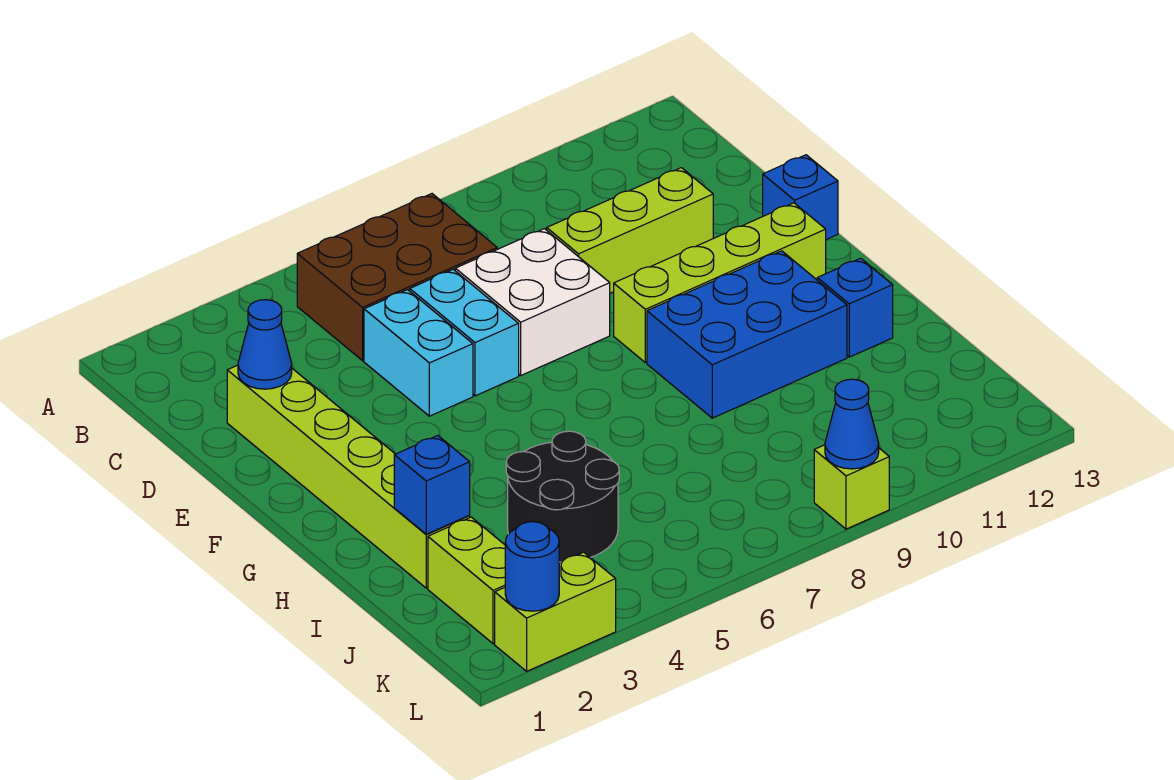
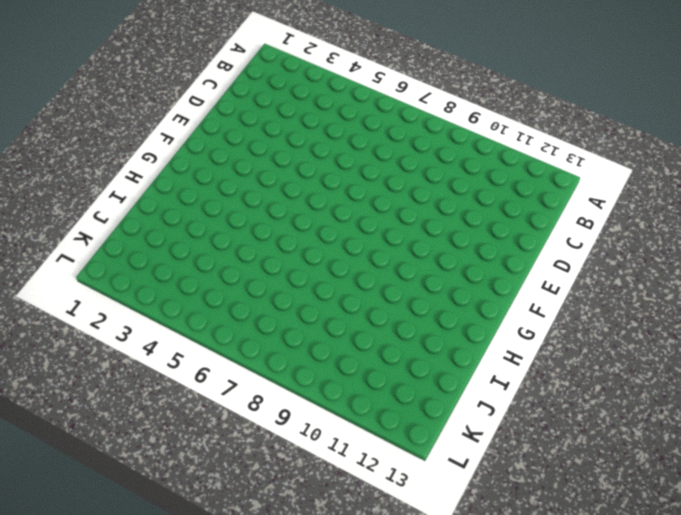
none -> brown brick B5:C7 level 1
none -> lime brick D2:I2 level 1
none -> cyan brick D5:E5 level 1

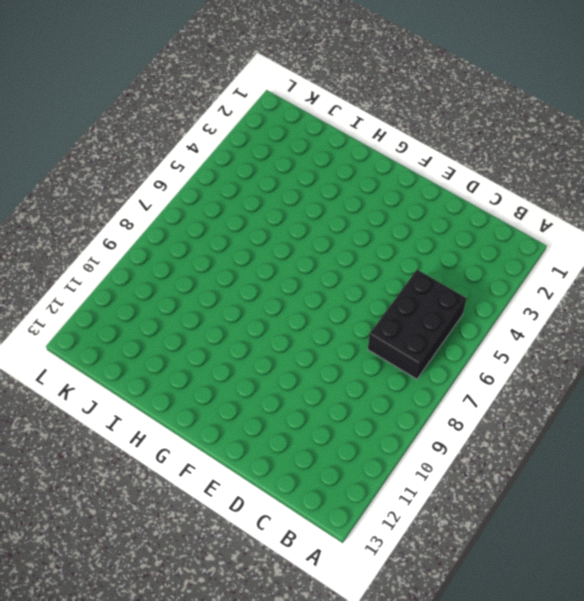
black brick B5:C7 level 1 -> brown brick B5:C7 level 1
none -> lime brick D2:I2 level 1
none -> cyan brick D5:E5 level 1
none -> cyan brick D6:E6 level 1

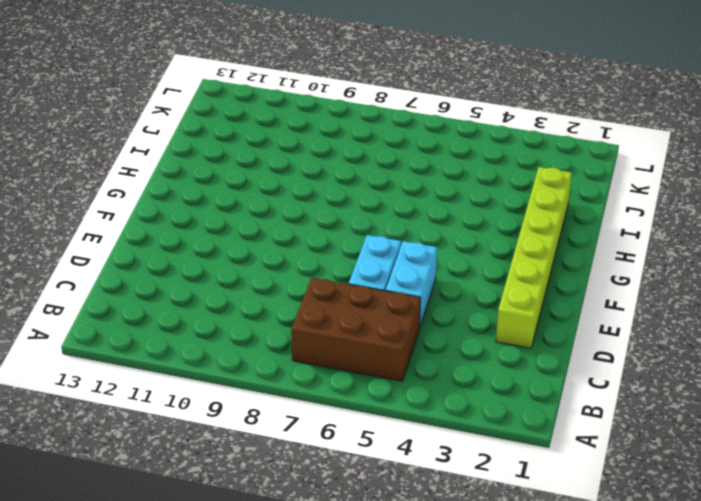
none -> white brick D7:E8 level 1
none -> lime brick D9:D11 level 1
none -> blue brick E13 level 1

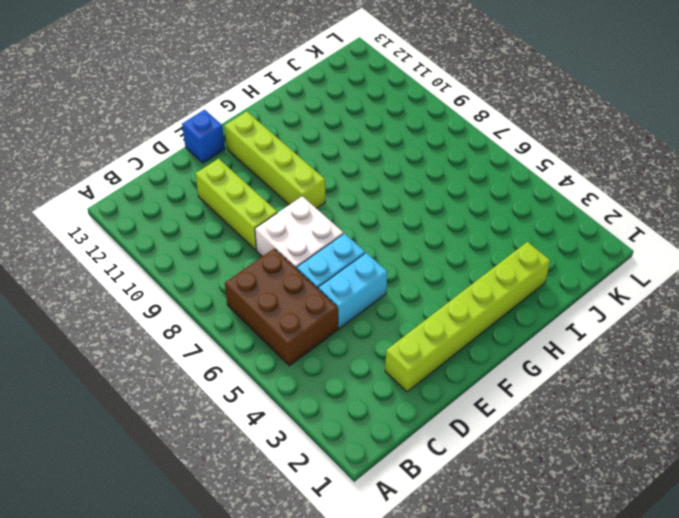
none -> blue brick G9:H11 level 1
none -> blue brick H12 level 1
none -> black round brick I4:J5 level 1

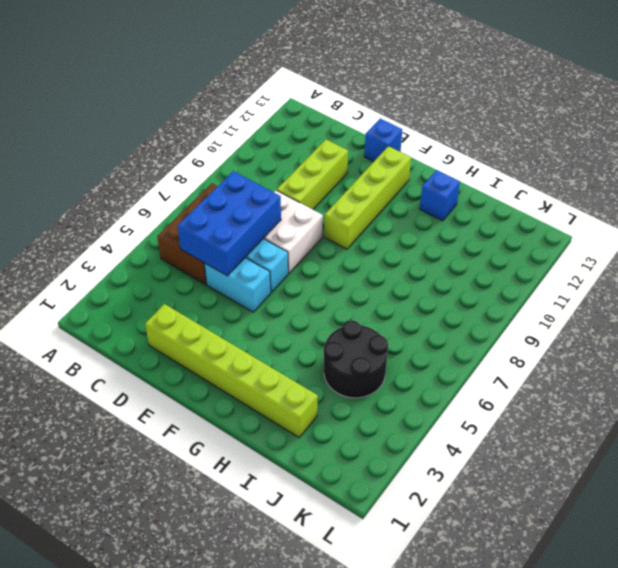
blue brick C5:D7 level 2 -> blue brick G9:H11 level 1
none -> lime brick J2:K2 level 1
none -> lime brick L2:L3 level 1
none -> lime brick L9 level 1

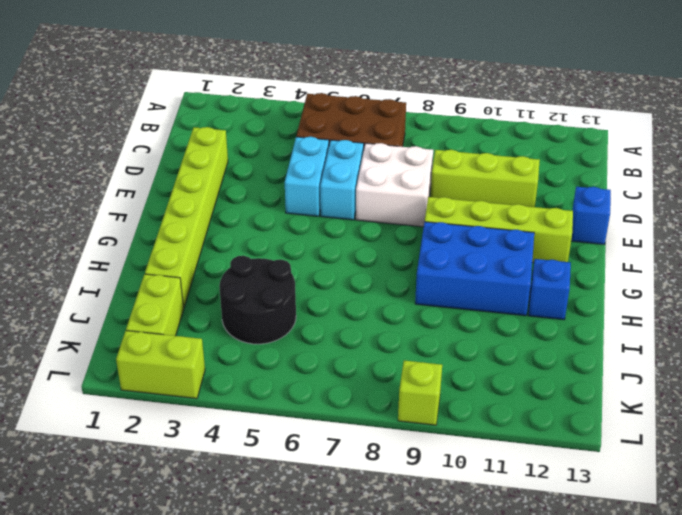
none -> blue cone D2 level 2
none -> blue brick I2 level 2
none -> blue round brick L2 level 2

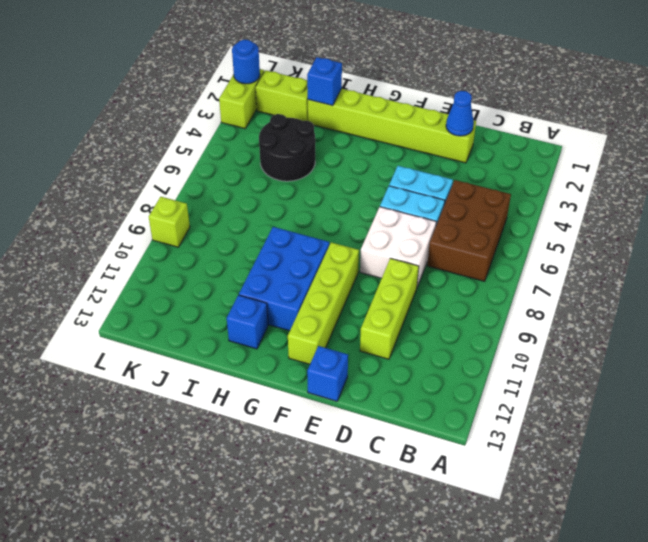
none -> blue cone L9 level 2

